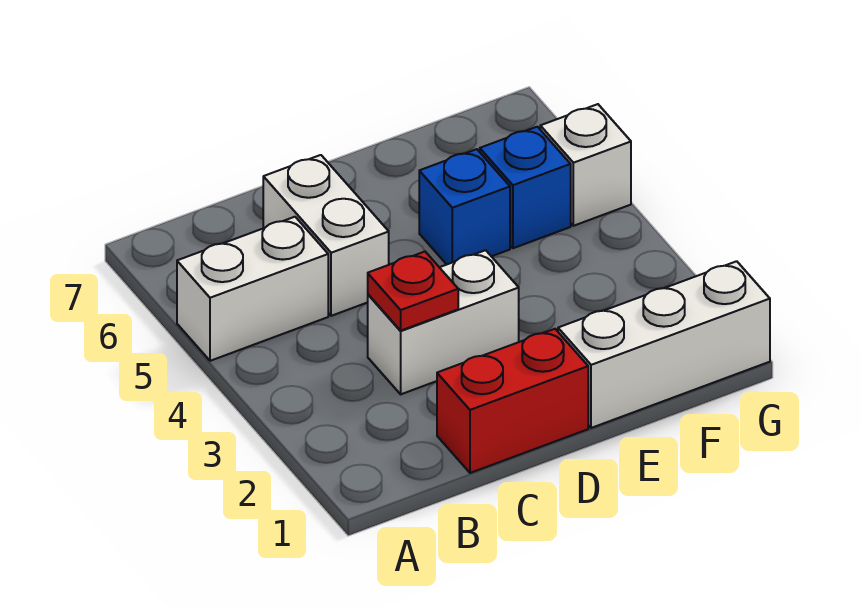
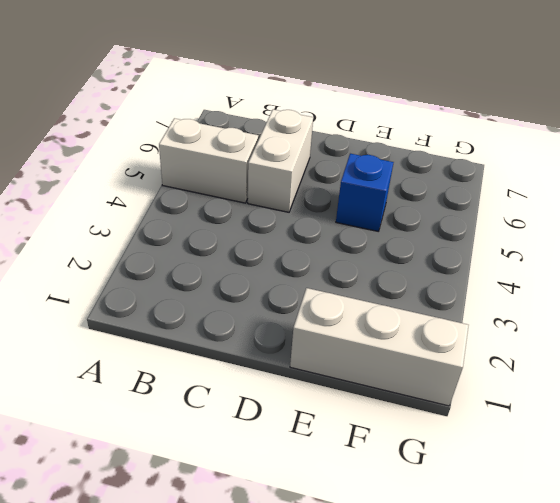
none -> red brick C1:D1 level 1
none -> white brick C3:D3 level 1

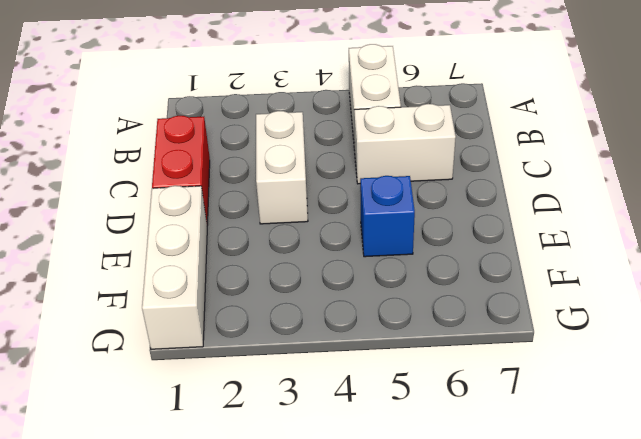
none -> blue brick F5 level 1
none -> white brick G5 level 1

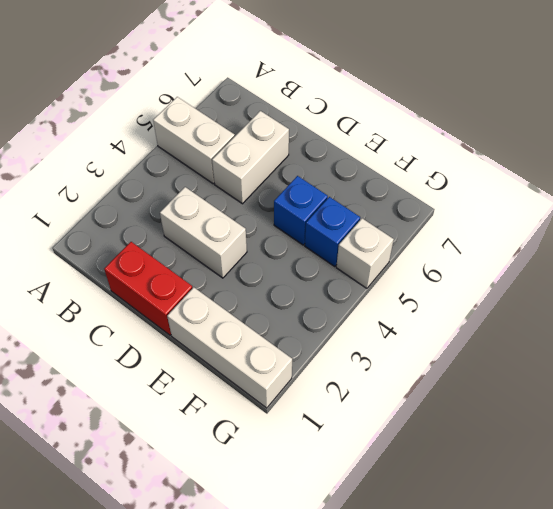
none -> red plate C3 level 2

